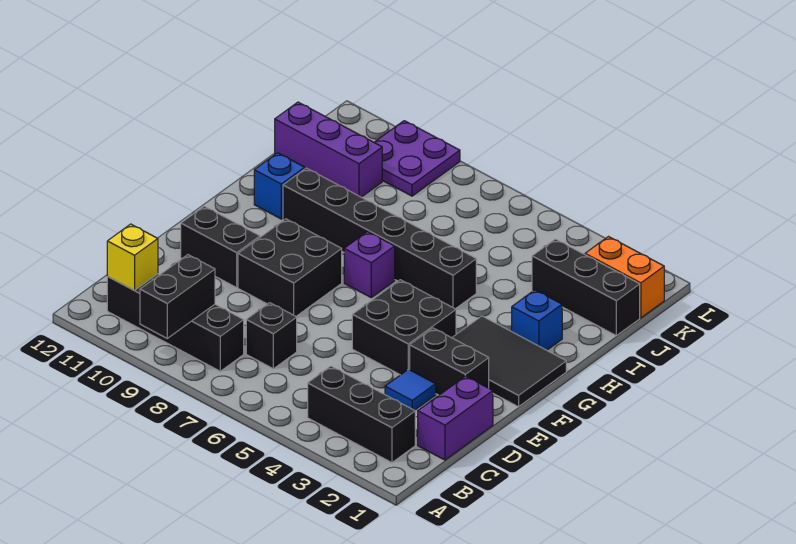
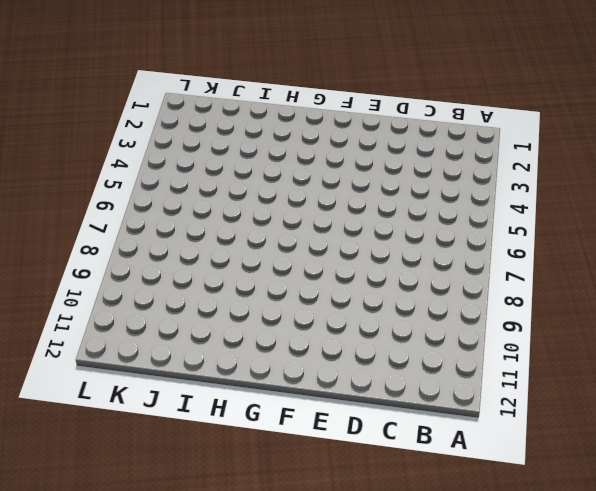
none -> black brick B2:B4 level 1
none -> black brick B8:B11 level 1
none -> purple brick C1:D1 level 1

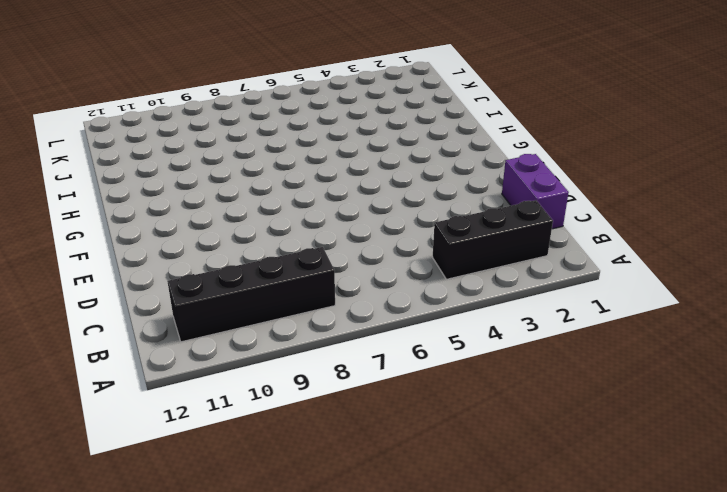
none -> black brick C7 level 1
none -> blue tile D3 level 1
none -> black brick E2:E3 level 1

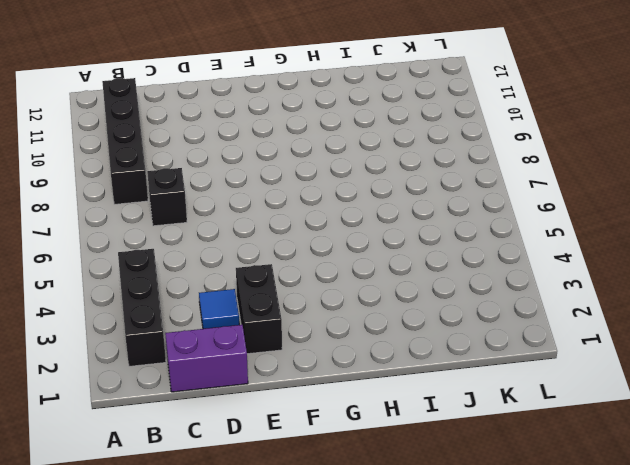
none -> black brick E4:F5 level 1
none -> black brick E8:F9 level 1
none -> black brick E10:E11 level 1

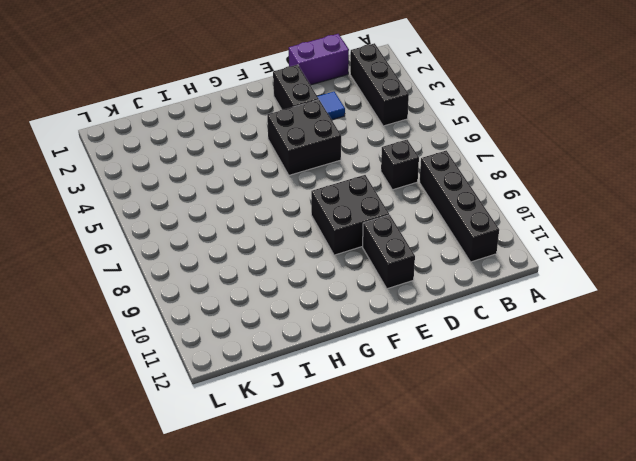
none -> black tile F1:G3 level 1
none -> purple brick G7 level 1
none -> blue brick H2 level 1

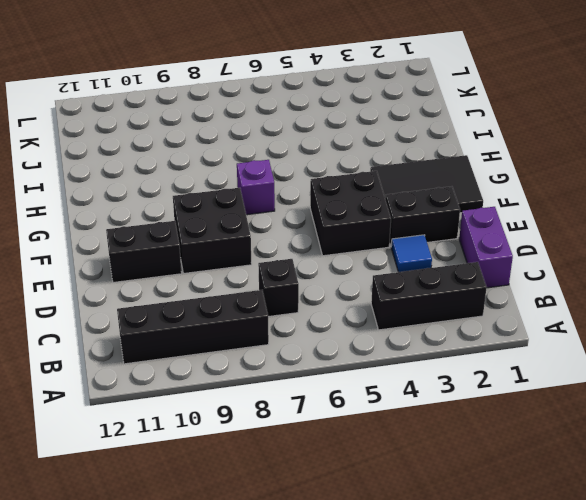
none -> blue brick H2 level 1
none -> black brick H5:H10 level 1
none -> blue brick H11 level 1

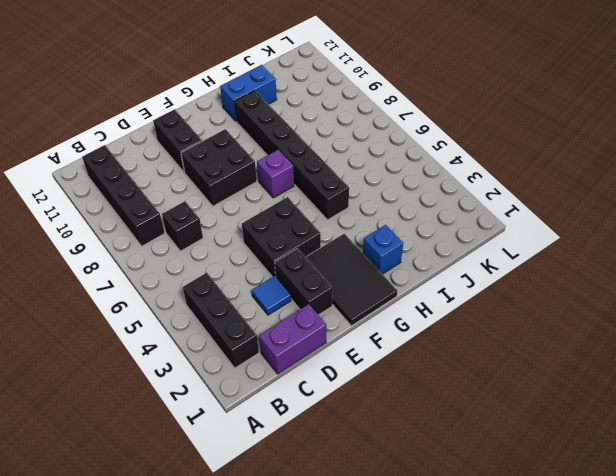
blue brick H11:I11 level 1 -> blue brick H11 level 1
none -> black brick J1:J3 level 1
none -> purple brick J10:J12 level 1
none -> orange brick K1:K2 level 1

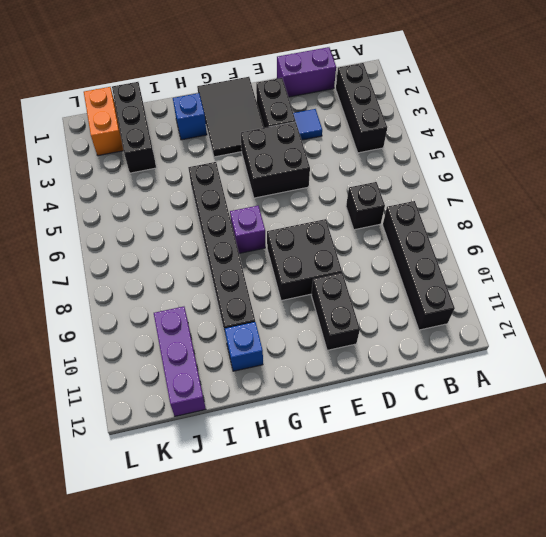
none -> purple plate K9:L10 level 1
none -> black brick A9:B9 level 2
none -> yellow brick B11 level 2

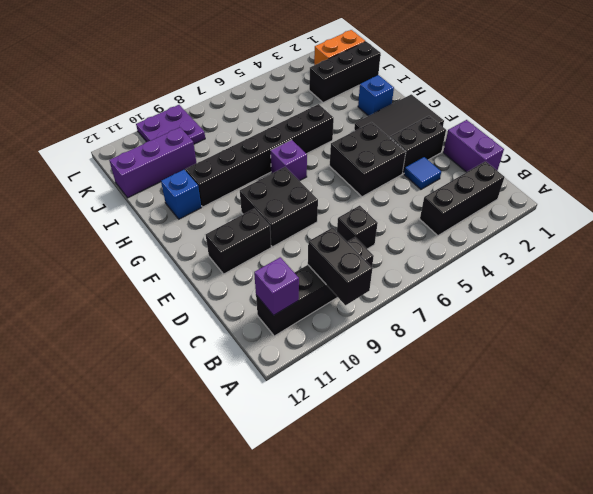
purple brick B11 level 2 -> yellow brick B11 level 2

